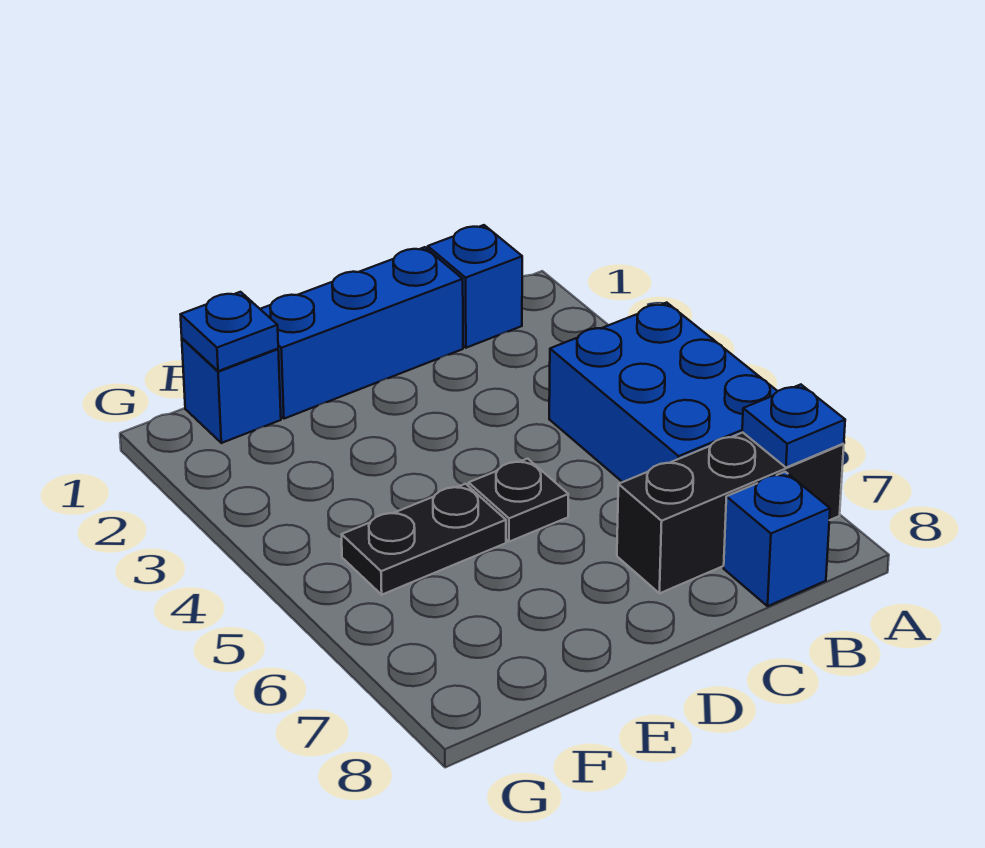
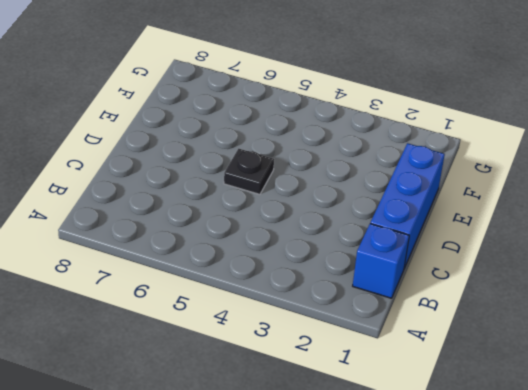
none -> blue brick A4:B6 level 1
none -> black brick A7:C7 level 1

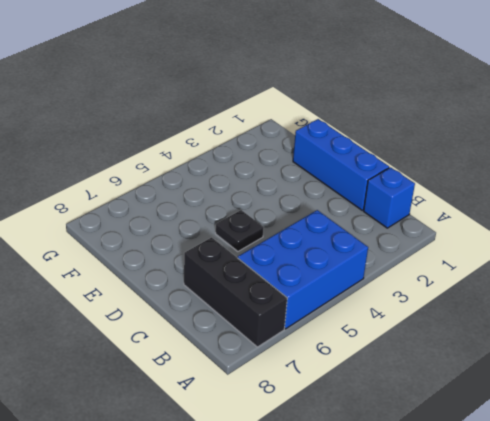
none -> blue brick B8 level 1
none -> black plate E5:F5 level 1

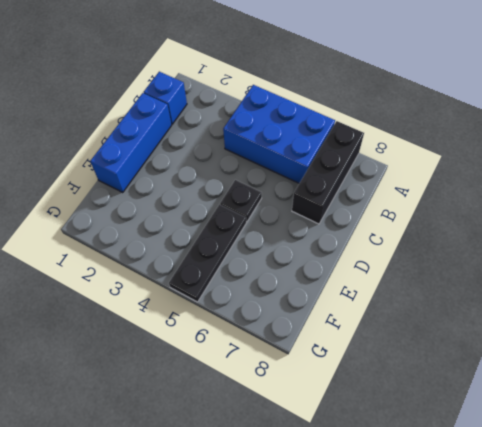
black plate E5:G5 level 1 -> black plate E5:F5 level 1
none -> blue brick B8 level 1
none -> blue brick F1 level 1

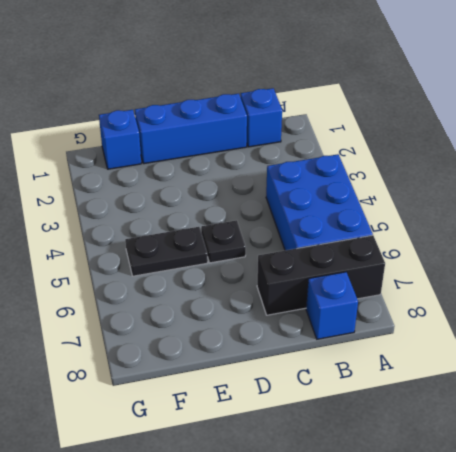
none -> blue plate A7 level 2
none -> blue plate F1 level 2

